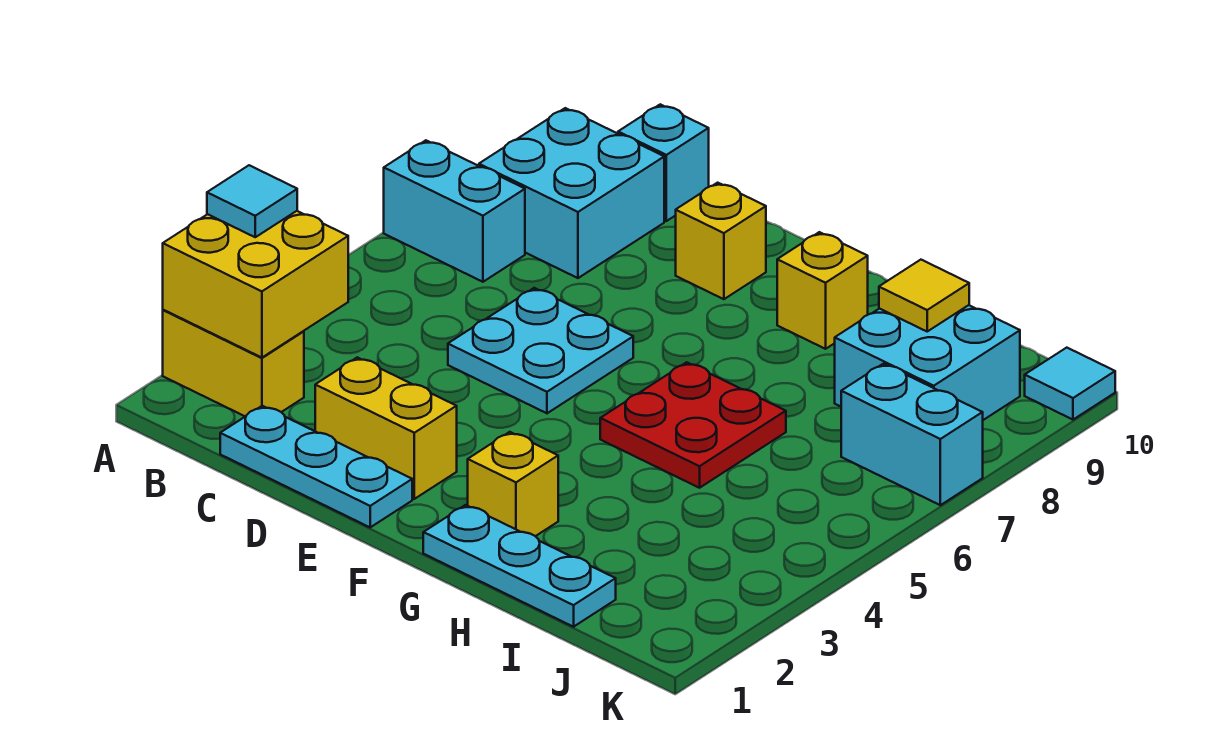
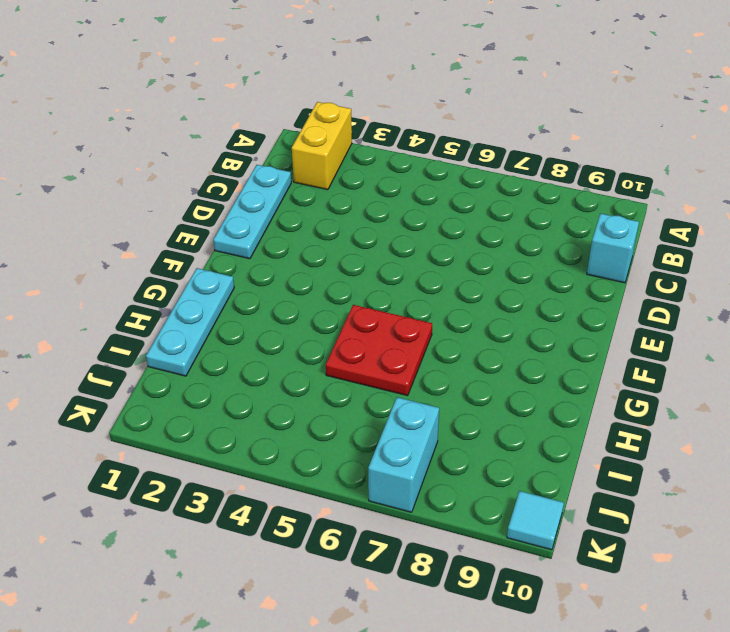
none -> cyan brick A7:B7 level 1
none -> cyan brick B8:C9 level 1
none -> yellow brick D2:E2 level 1

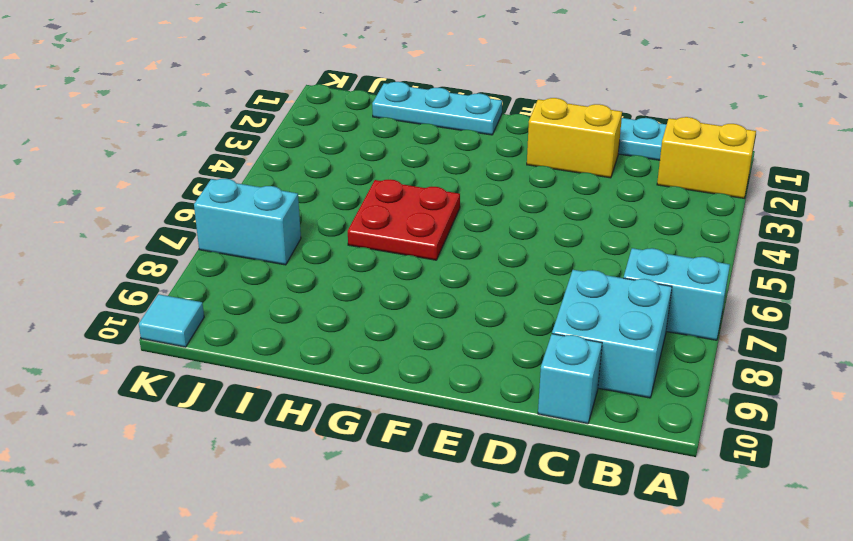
none -> cyan plate D5:E6 level 1
none -> yellow brick E9 level 1
none -> yellow brick G2 level 1

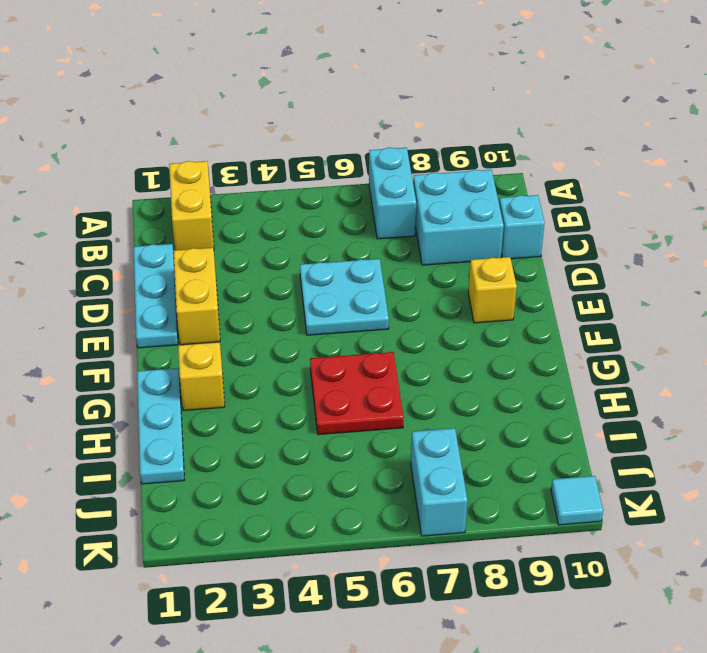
none -> yellow brick G9 level 1
none -> cyan brick I8:J9 level 1
none -> yellow brick A2:B3 level 2

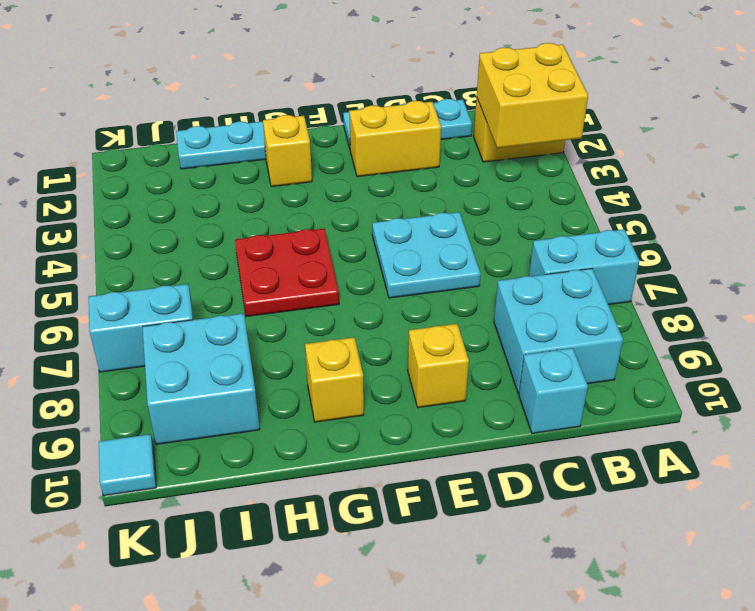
none -> yellow tile I9 level 2
none -> cyan tile A3 level 3

